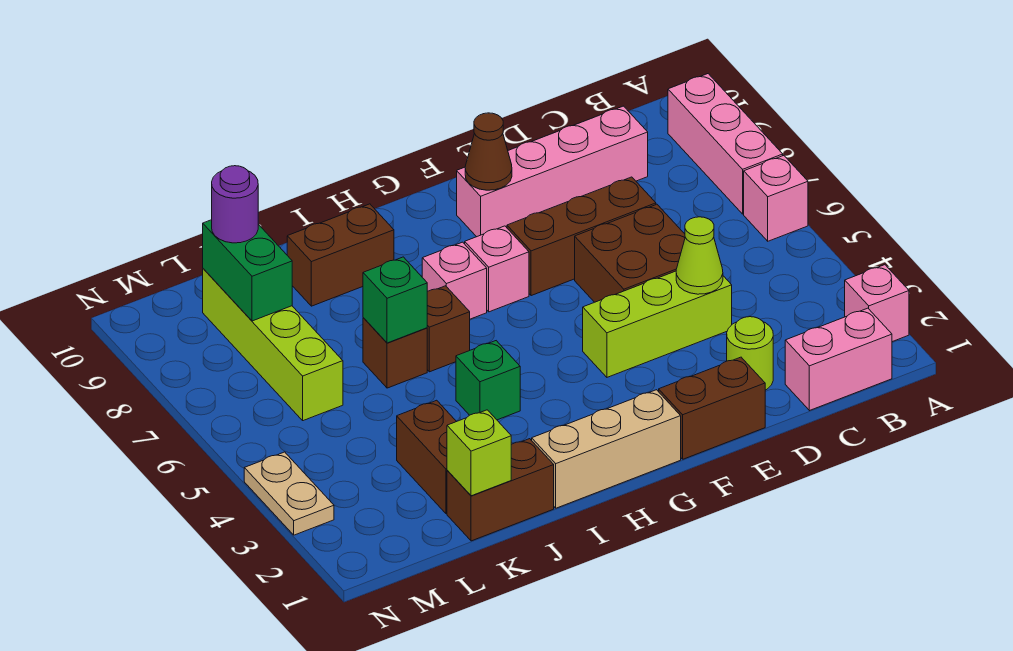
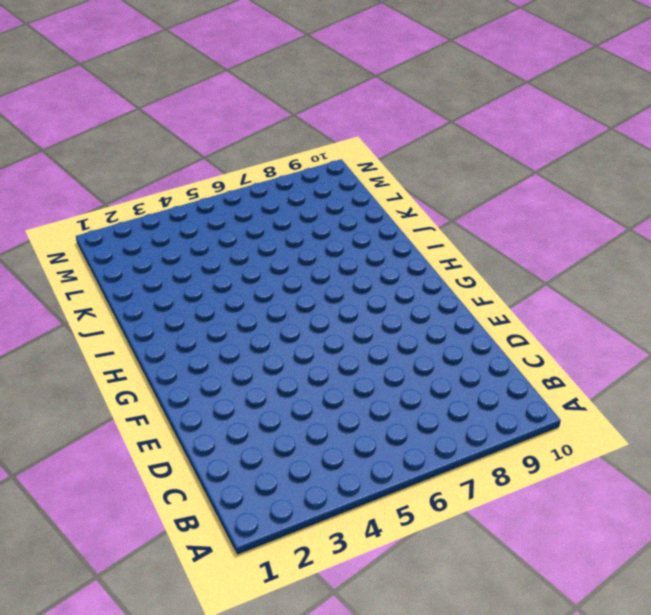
none -> pink brick A2 level 1
none -> pink brick A6 level 1
none -> pink brick A7:A9 level 1

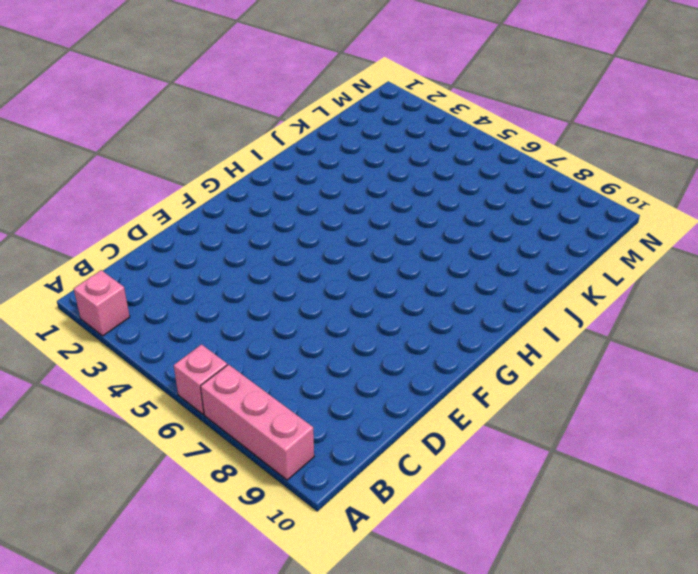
none -> pink brick B1:C1 level 1
none -> pink brick C9:F9 level 1
none -> lime round brick D2 level 1

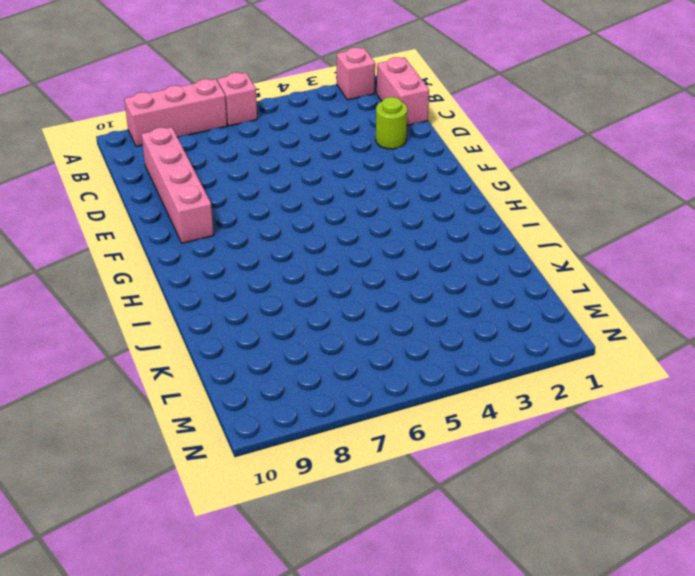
none -> lime brick D4:F4 level 1
none -> brown brick D5:E6 level 1
none -> brown brick D7:F7 level 1

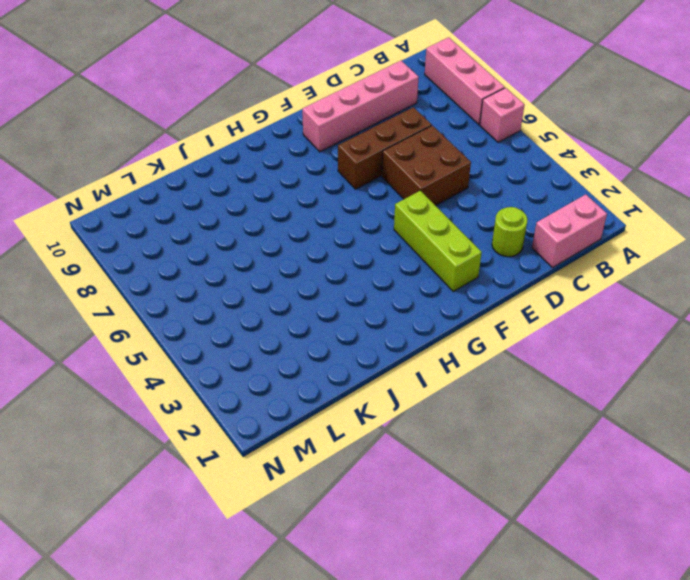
lime brick F2:F4 level 1 -> lime brick D4:F4 level 1
none -> pink brick A2 level 1
none -> brown brick E1:F1 level 1
none -> tan brick G1:I1 level 1

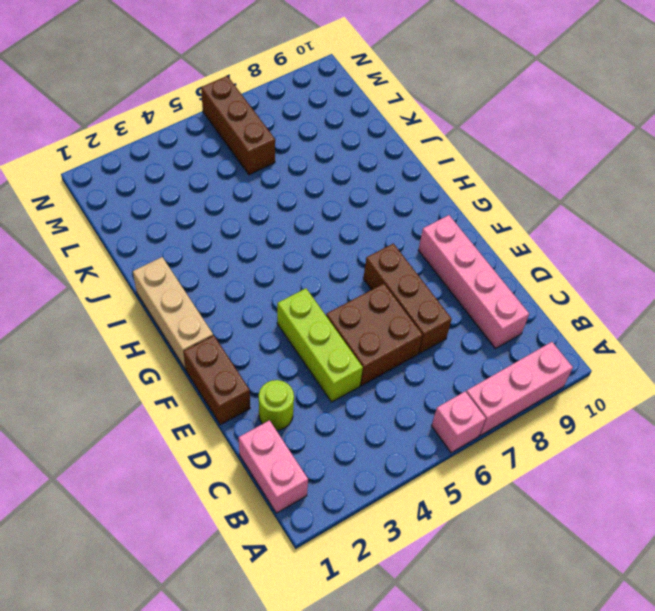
brown brick L6:N6 level 1 -> lime brick L6:L9 level 1
none -> pink brick A2 level 1
none -> pink brick G7 level 1
none -> pink brick H7 level 1

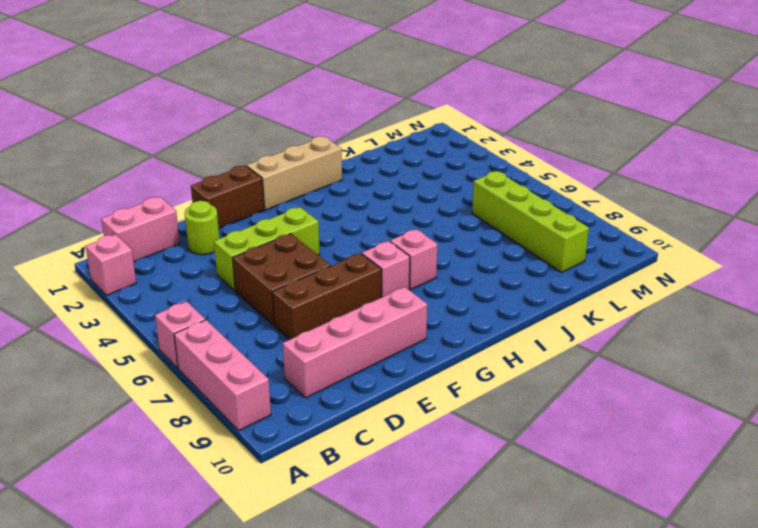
none -> green brick I4 level 1
none -> brown brick I6 level 1
none -> brown brick I9:J9 level 1

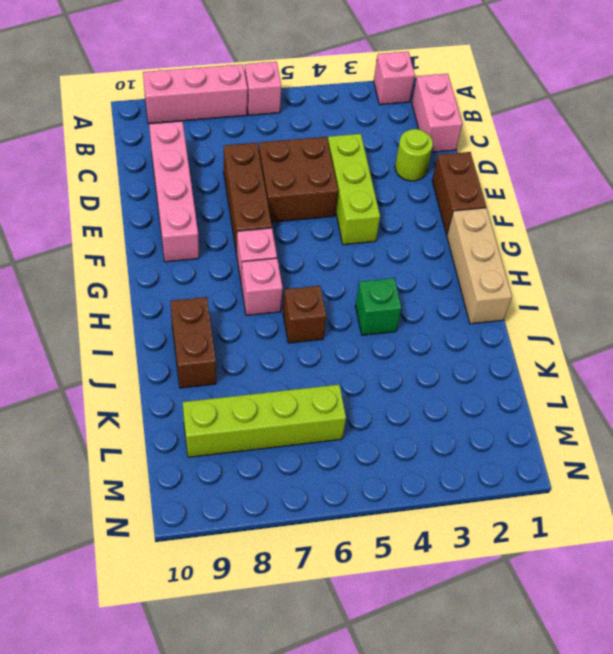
none -> brown brick J1:K1 level 1
none -> brown brick J6 level 1
none -> brown brick K2:K3 level 1

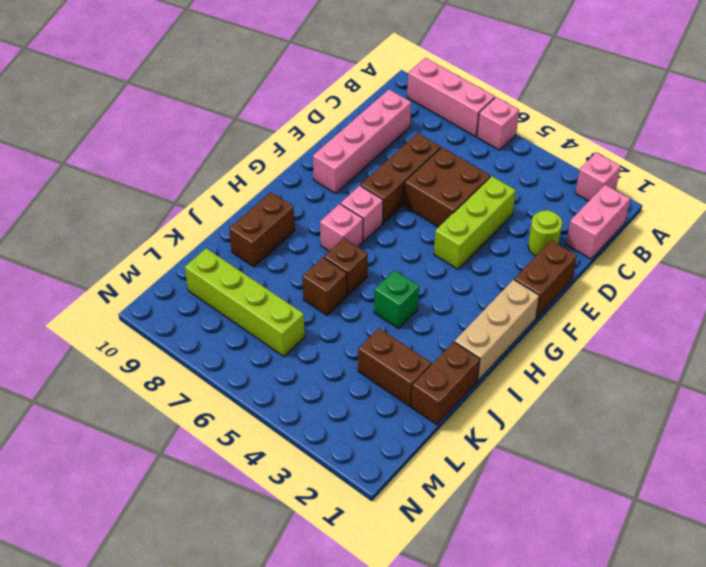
none -> tan plate N3:N4 level 1
none -> lime cone D4 level 2
none -> brown cone F9 level 2

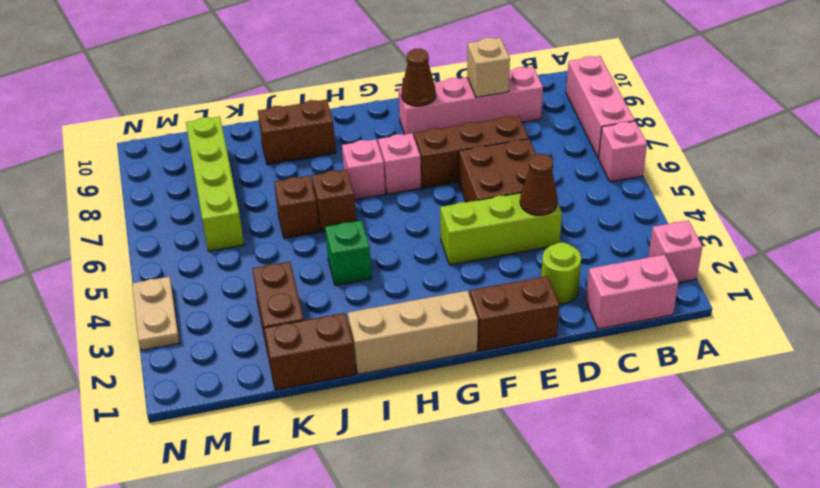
brown cone D4 level 2 -> lime cone D4 level 2
tan brick D9 level 2 -> none
none -> green brick J6 level 2
none -> lime brick K1 level 2
none -> green brick L8:L9 level 2

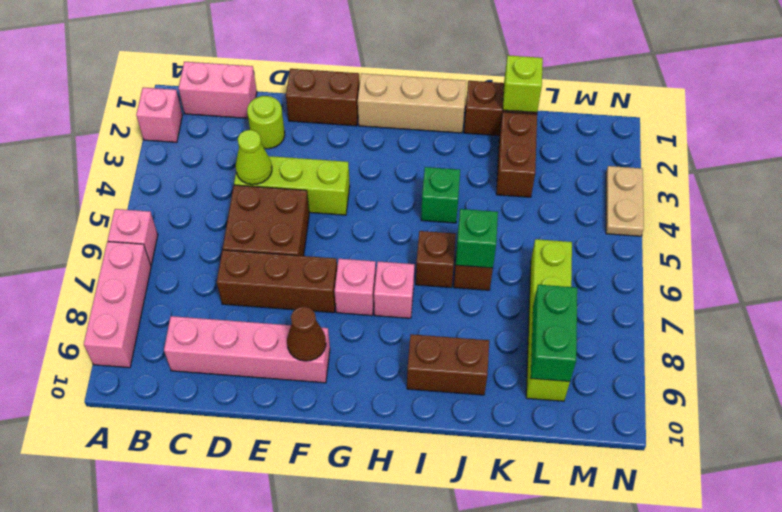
none -> purple round brick L9 level 3

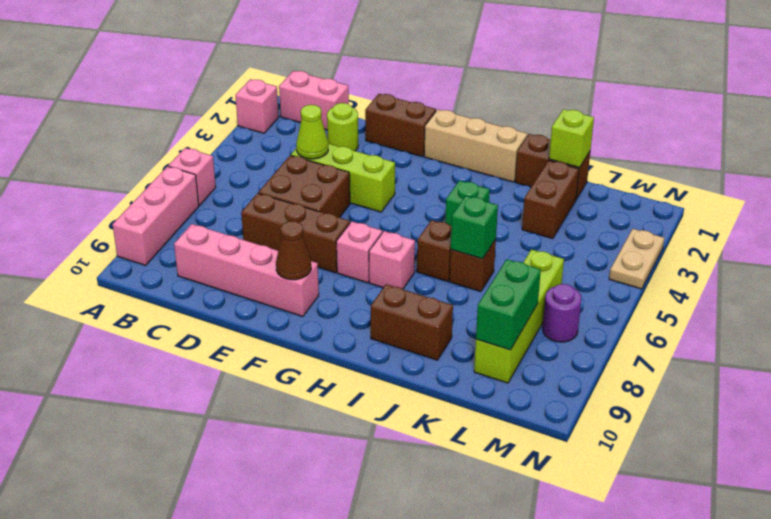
purple round brick M7 level 1 -> purple round brick L9 level 3

